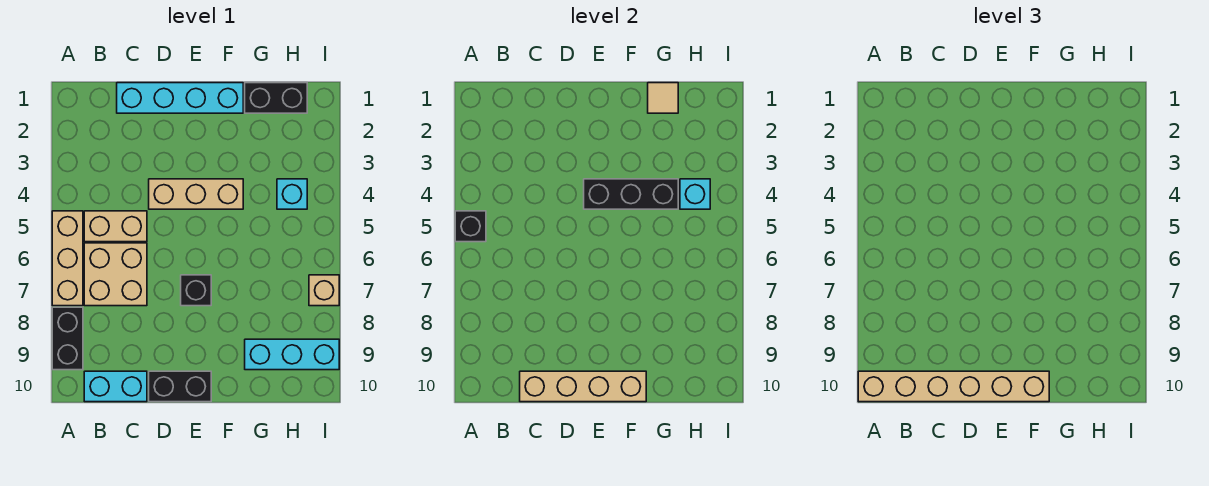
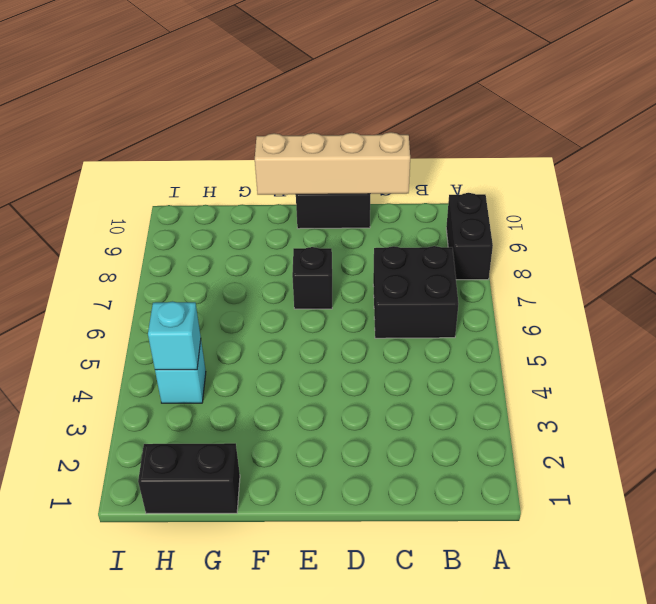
black brick B6:C7 level 1 -> tan brick B6:C7 level 1
none -> tan brick A5:A7 level 1
none -> tan brick B5:C5 level 1
none -> cyan brick B10:C10 level 1

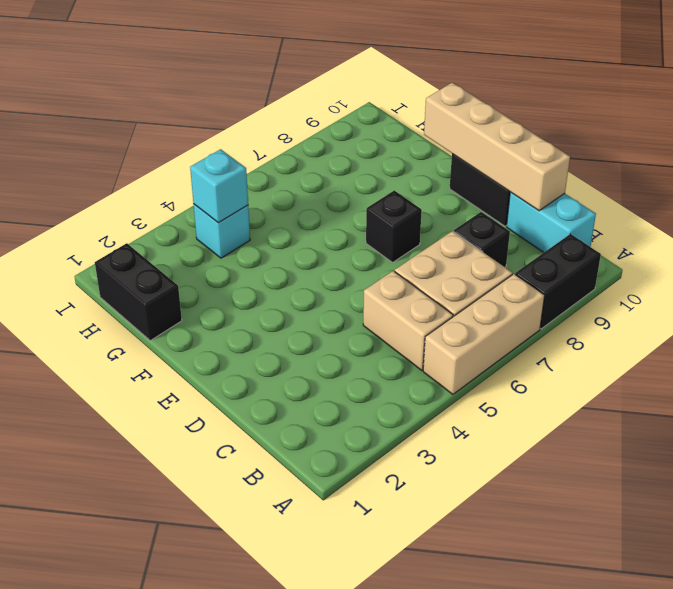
black brick C8 level 1 -> black brick A5 level 2
none -> cyan brick C1:F1 level 1
none -> tan brick D4:F4 level 1
none -> cyan brick G9:I9 level 1

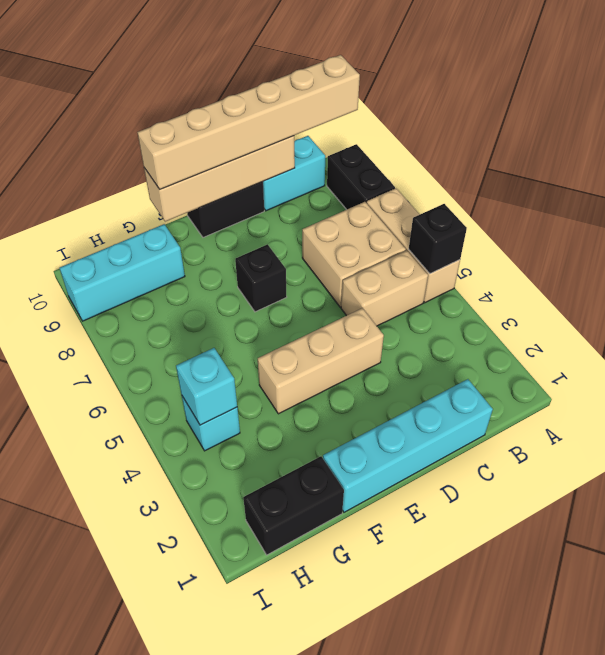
none -> tan brick I7 level 1
none -> black brick E4:G4 level 2
none -> tan tile G1 level 2

